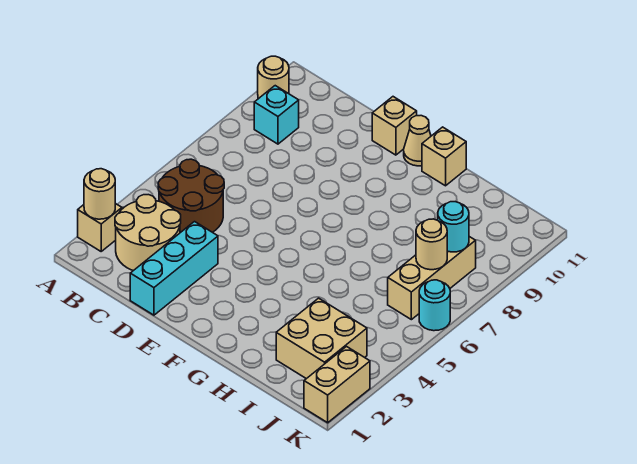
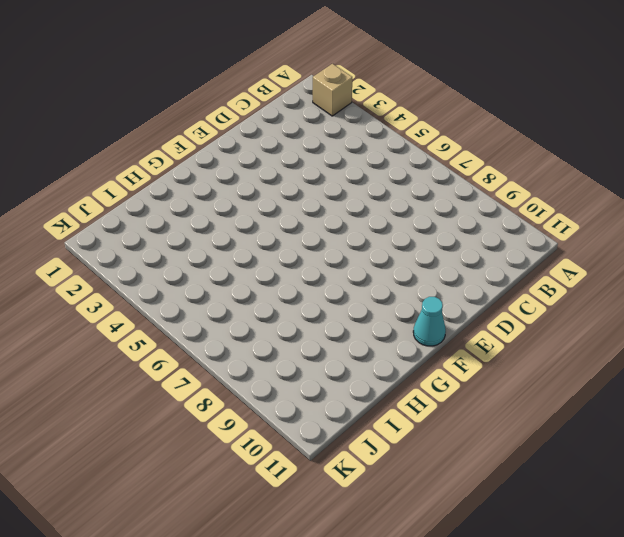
cyan cone F11 level 1 -> tan cone F11 level 1
none -> tan round brick A10 level 1
none -> tan round brick B2:C3 level 1
none -> brown round brick B4:C5 level 1

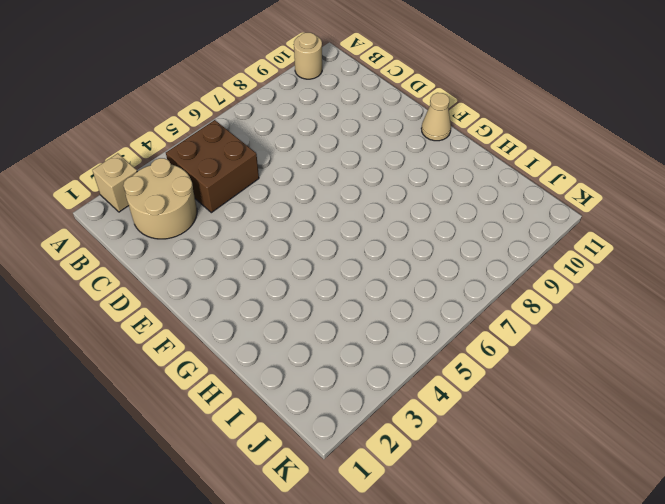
brown brick B4:C5 level 1 -> brown round brick B4:C5 level 1
none -> cyan brick B9 level 1
none -> cyan brick D1:D3 level 1
none -> tan brick E11 level 1

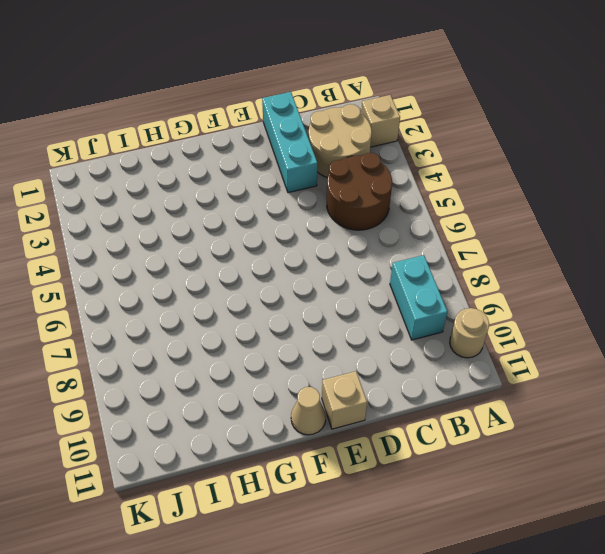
cyan brick B8:B9 level 1 -> cyan brick B9 level 1
none -> tan brick G11 level 1
none -> tan brick I2:J3 level 1
none -> tan brick J6:J8 level 1

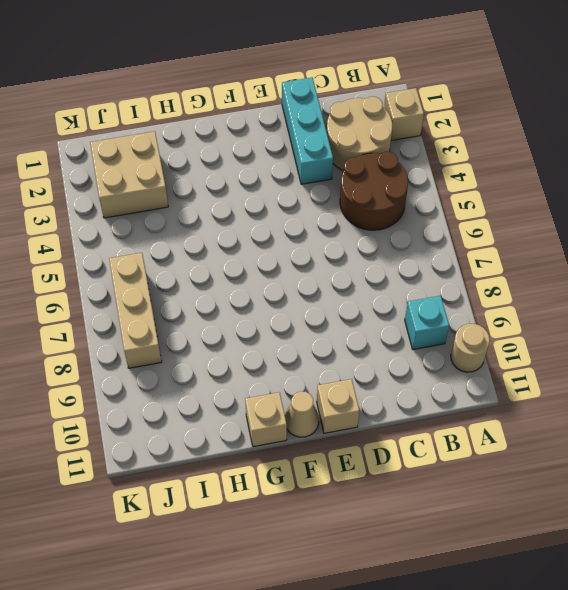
none -> tan brick K1:K2 level 1
none -> cyan round brick K6 level 1
none -> tan round brick A2 level 2

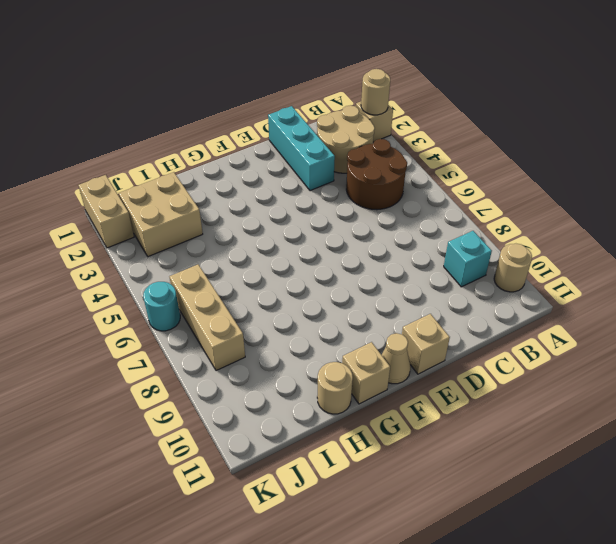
tan round brick H11 level 1 -> tan round brick J7 level 2
none -> cyan round brick J8 level 2

